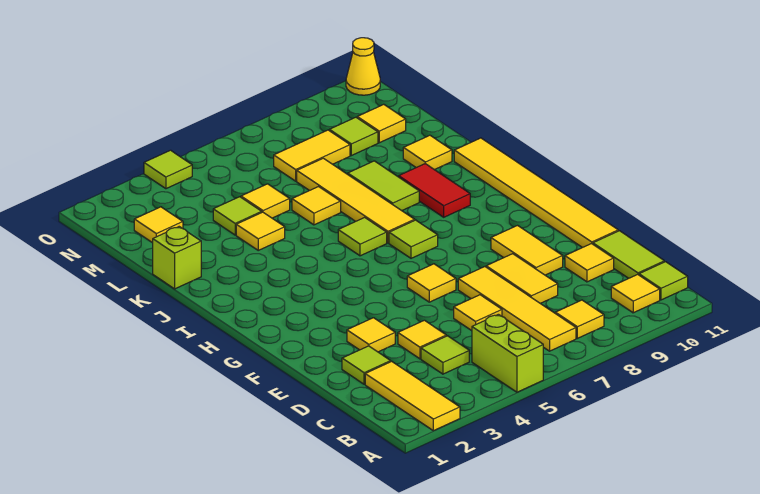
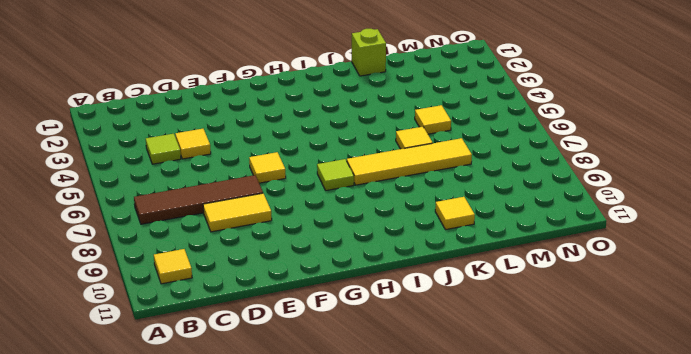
brown tile B7:E7 level 1 -> yellow tile B7:E7 level 1
none -> yellow tile A2:C2 level 1
none -> lime brick A5:B5 level 1
none -> yellow tile B8 level 1
none -> lime tile B11 level 1

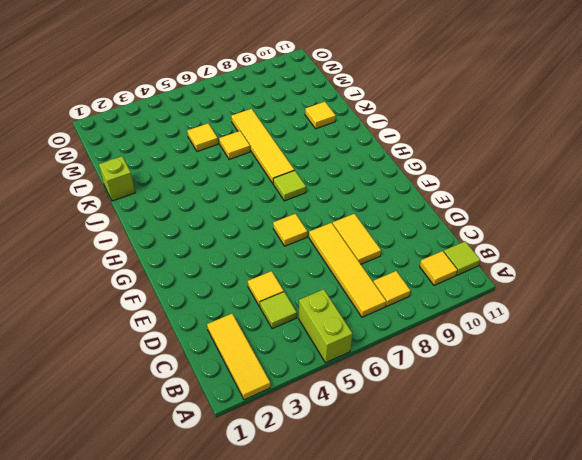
none -> lime tile C11:D11 level 1
none -> lime tile D2 level 1
none -> yellow tile D6 level 1
none -> yellow tile D10 level 1

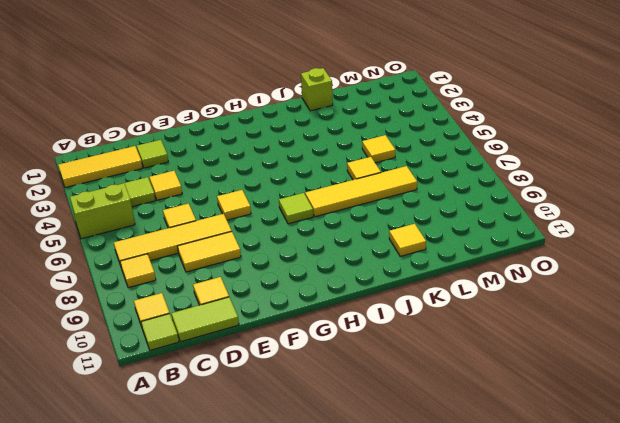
none -> yellow tile E3 level 1
none -> yellow tile E9:F9 level 1
none -> yellow tile E11:J11 level 1
none -> lime tile I6 level 1

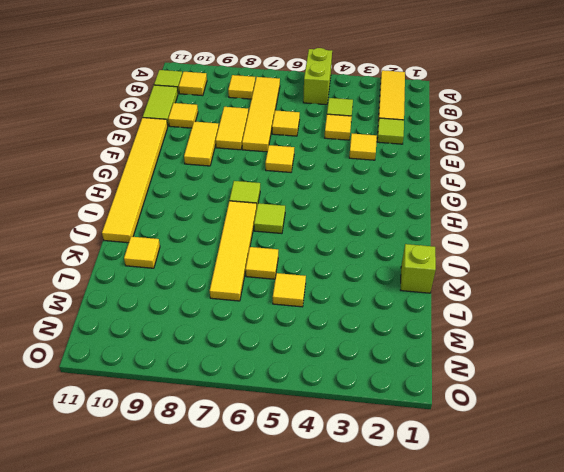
none -> red tile I9:J9 level 1
none -> lime tile J8:K8 level 1
none -> yellow tile K4 level 1
none -> lime tile L4 level 1

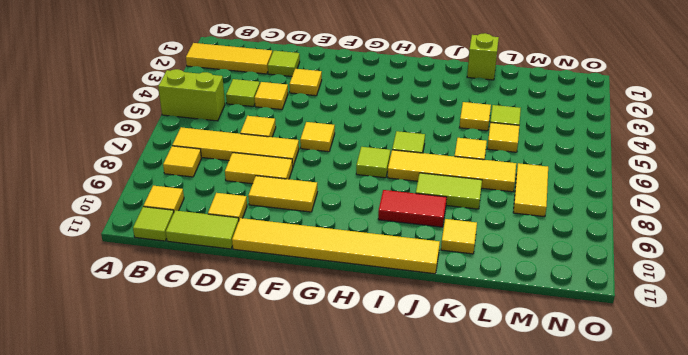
none -> yellow tile M2 level 1
none -> lime tile M9 level 1
none -> yellow tile M10 level 1
none -> lime tile O4 level 1

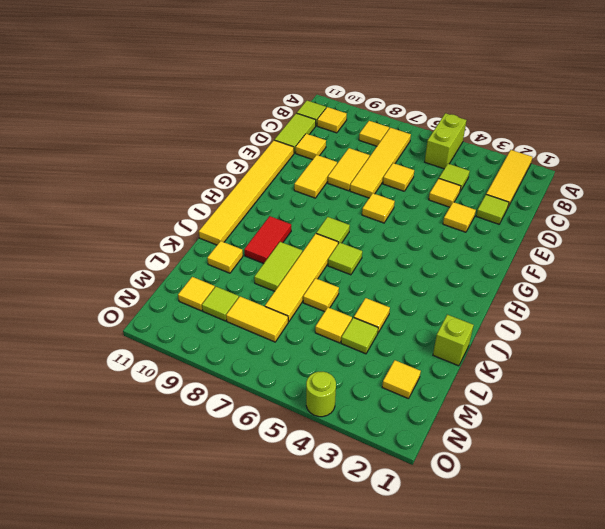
lime round brick O4 level 1 -> lime tile O4 level 1
none -> yellow cone O11 level 1

